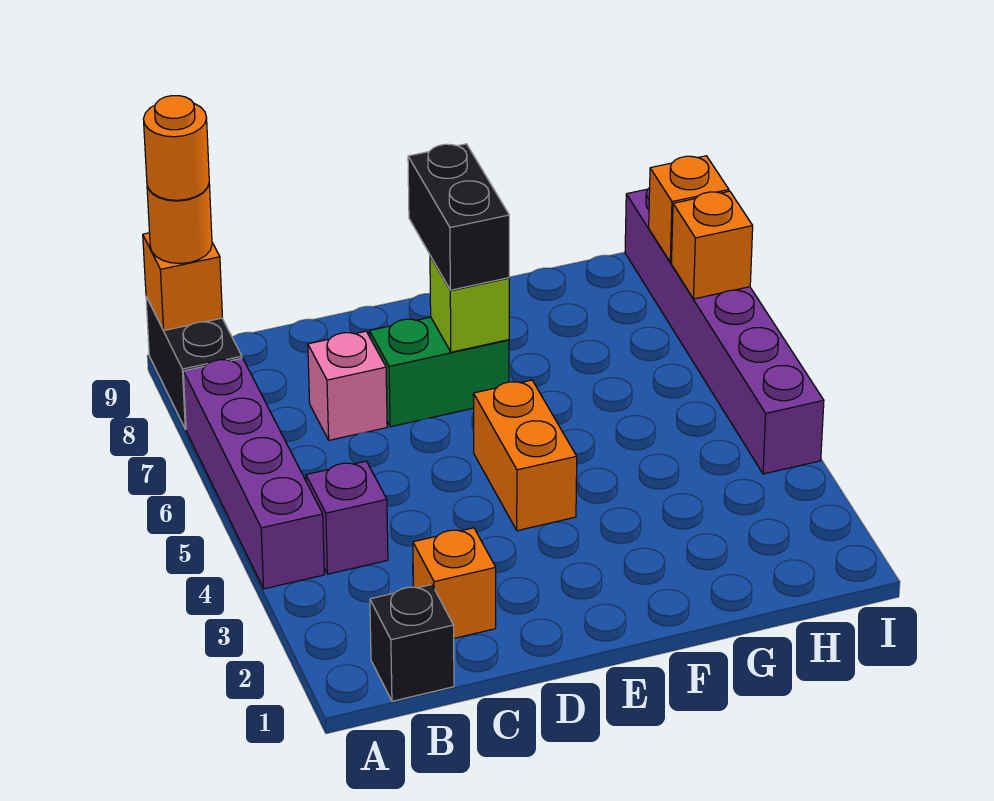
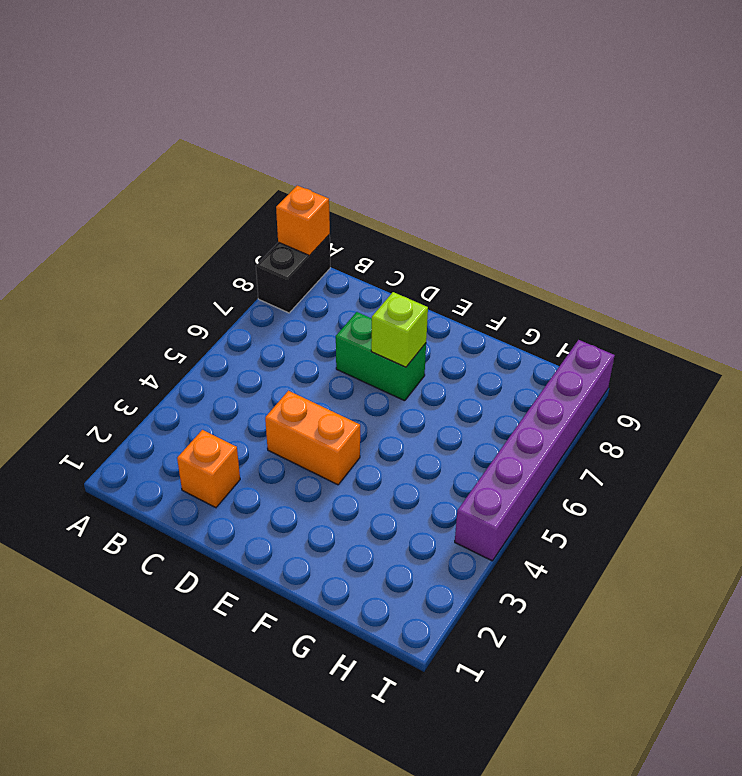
orange brick D4:E4 level 1 -> orange brick E4:E5 level 1
none -> purple brick A4:A7 level 1
none -> black brick B1 level 1
none -> purple brick B4 level 1

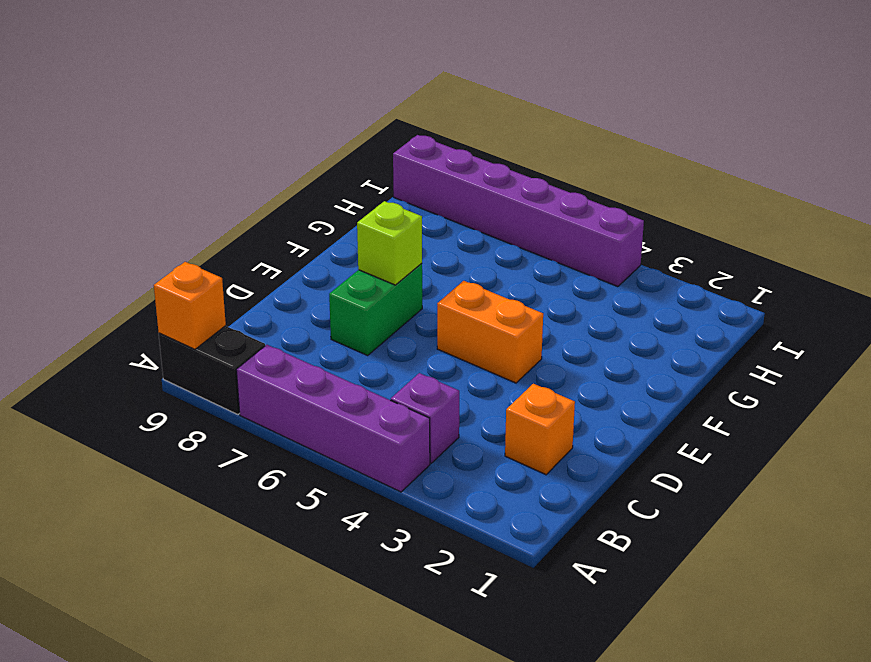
none -> black brick B1 level 1
none -> pink brick C7 level 1
none -> orange brick I7 level 2

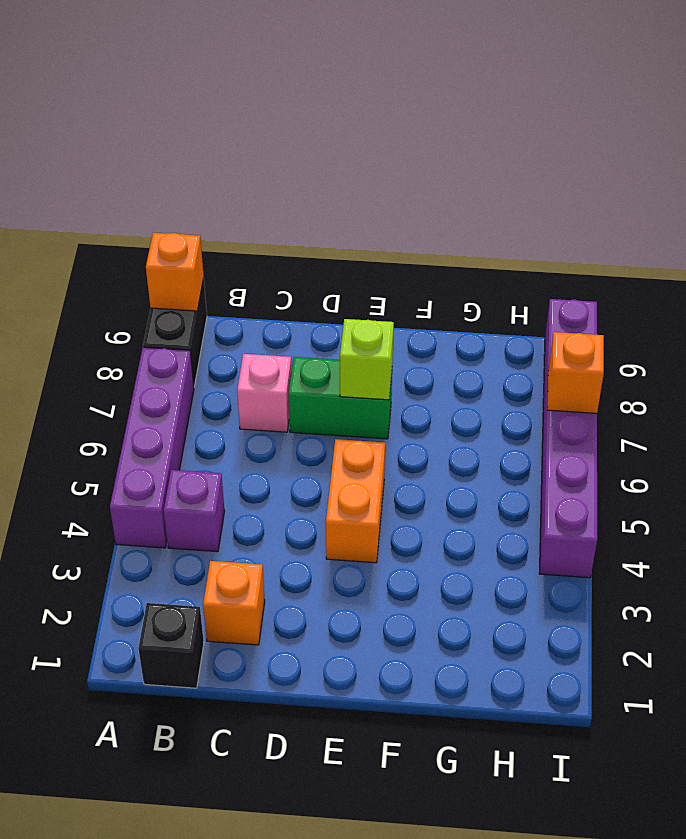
none -> orange brick I8 level 2
none -> orange round brick A9 level 3
none -> black brick E7:E8 level 3

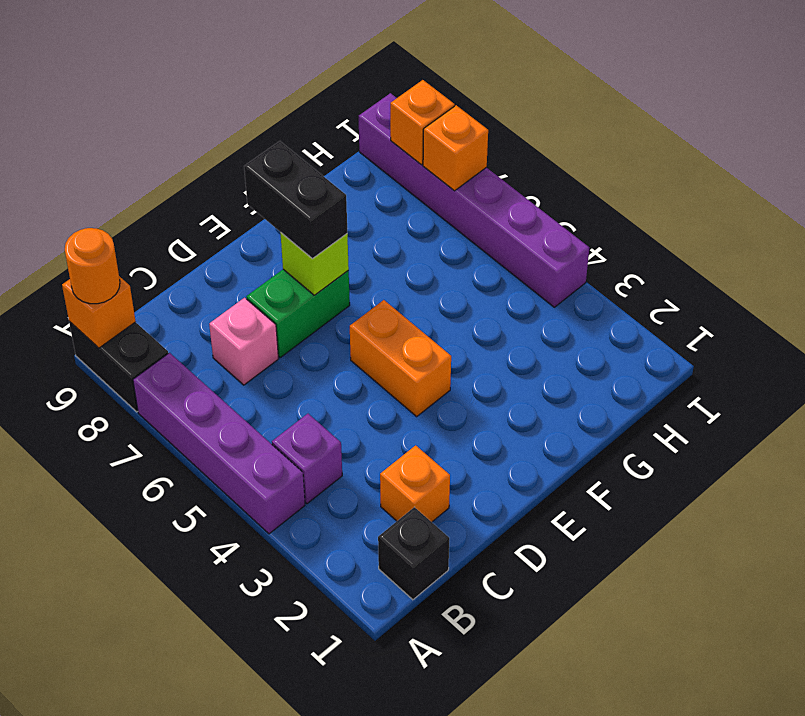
none -> orange round brick A9 level 4

